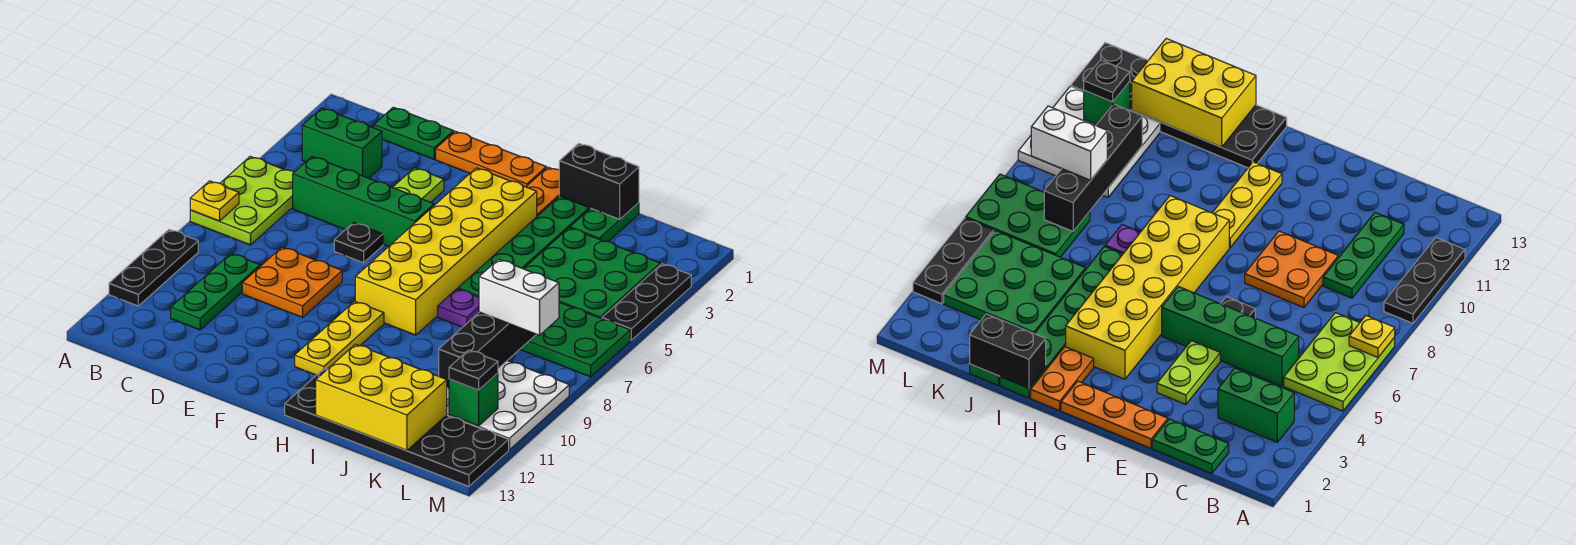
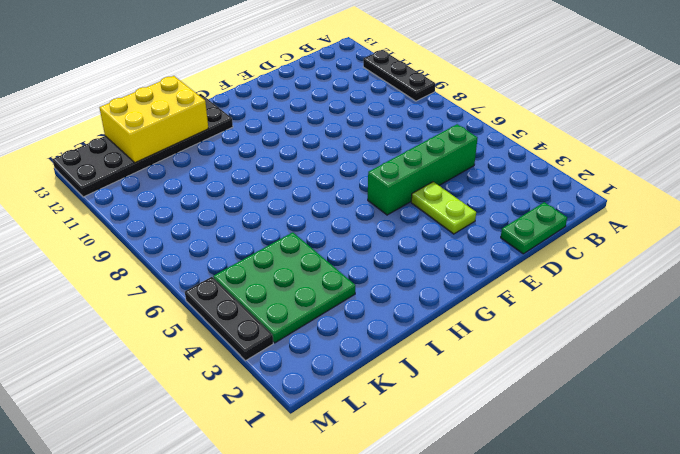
none -> lime plate A5:B7 level 1
none -> green brick B3:C3 level 1
none -> green plate C9:C11 level 1

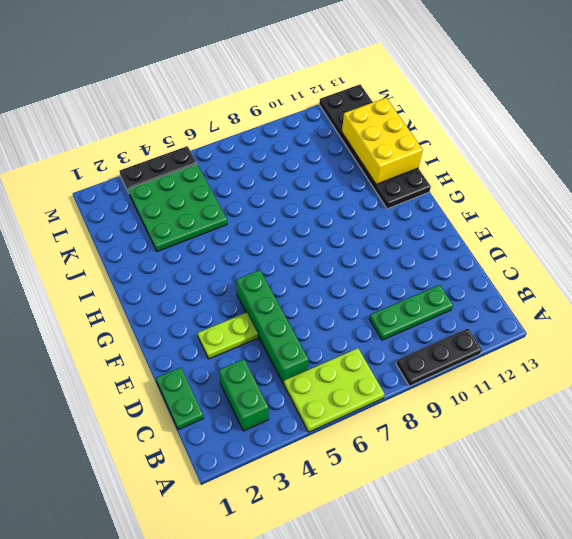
none -> orange plate D8:E9 level 1
none -> orange plate E1:G1 level 1
none -> black plate E6 level 1

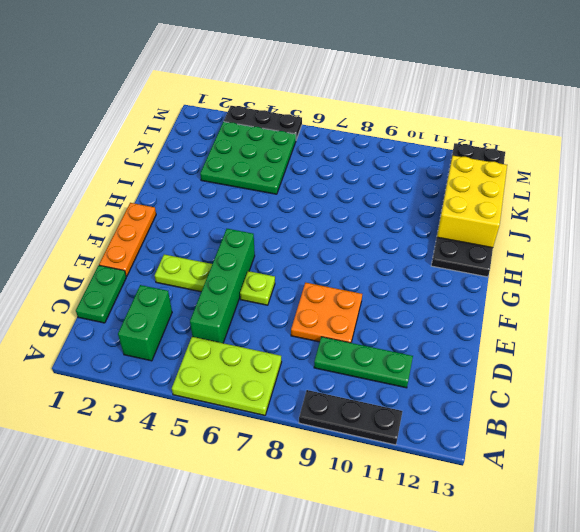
lime plate E6 level 1 -> black plate E6 level 1
none -> yellow brick G3:H8 level 1
none -> yellow plate G9:G11 level 1
none -> orange plate H1:H2 level 1

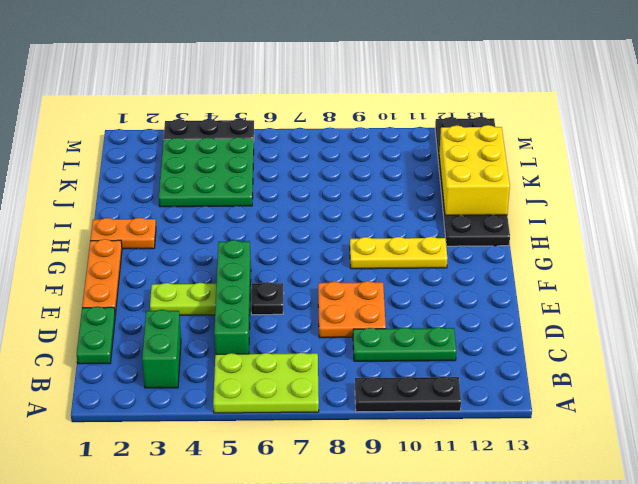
none -> yellow brick G3:H8 level 1
none -> green plate I1:I6 level 1
none -> purple plate I7 level 1

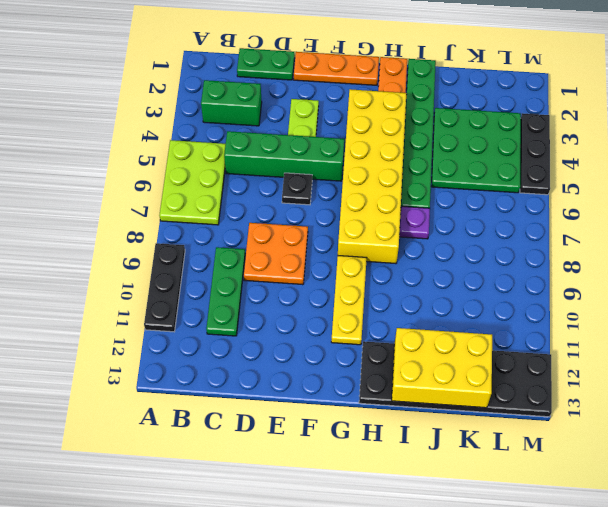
none -> green plate J1:J2 level 1
none -> green plate K6:M7 level 1
none -> white plate K9:M11 level 1

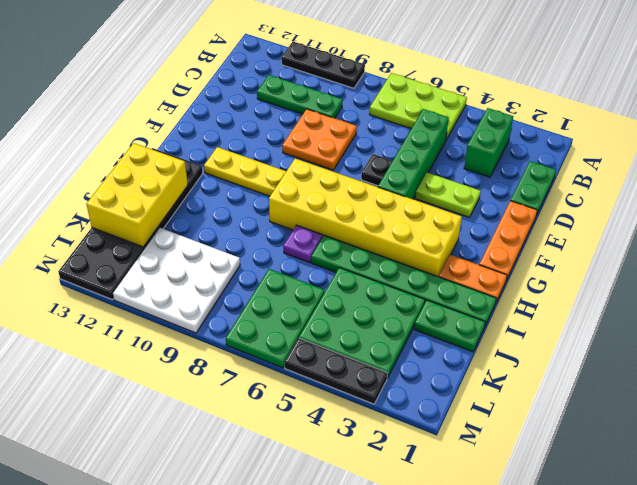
none -> yellow plate A7 level 2
none -> black brick I1:J1 level 2
none -> black brick K7:K10 level 2

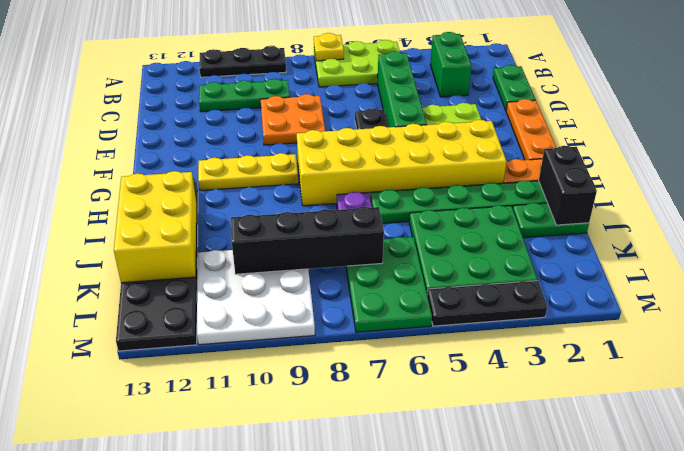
none -> green brick L11 level 2
none -> white brick K8:L8 level 3
none -> black plate L11 level 3

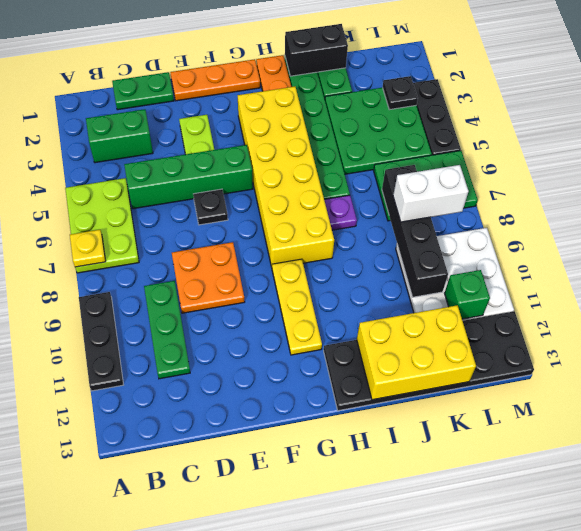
black plate L3 level 2 -> black plate L11 level 3

